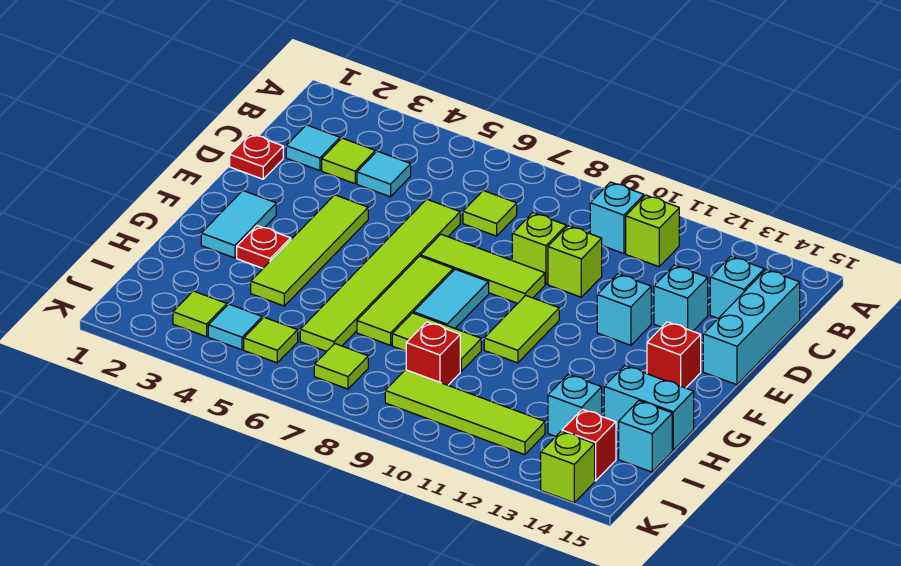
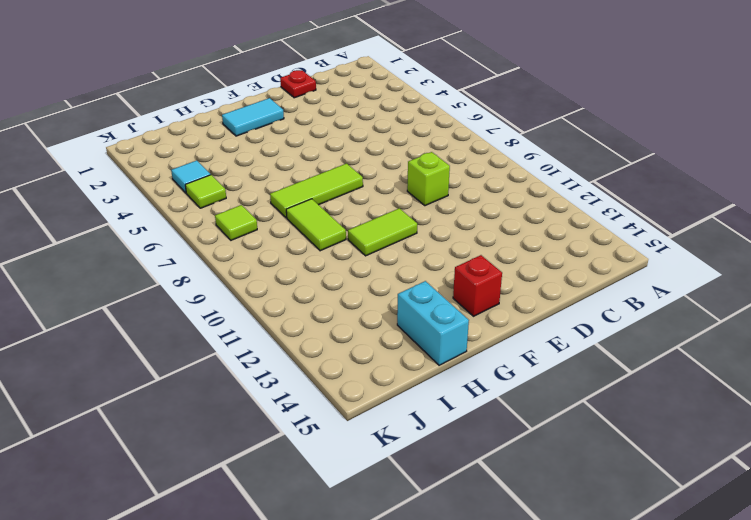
none -> cyan brick B10 level 1
none -> lime brick B11 level 1
none -> cyan tile C2 level 1
none -> lime tile C3 level 1

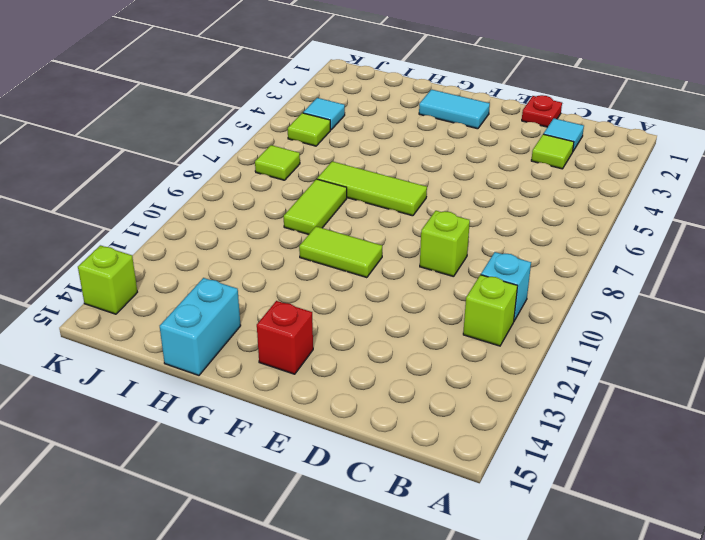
none -> cyan tile C4 level 1
none -> lime tile C7 level 1
none -> cyan brick C14 level 1
none -> cyan brick C15:E15 level 1

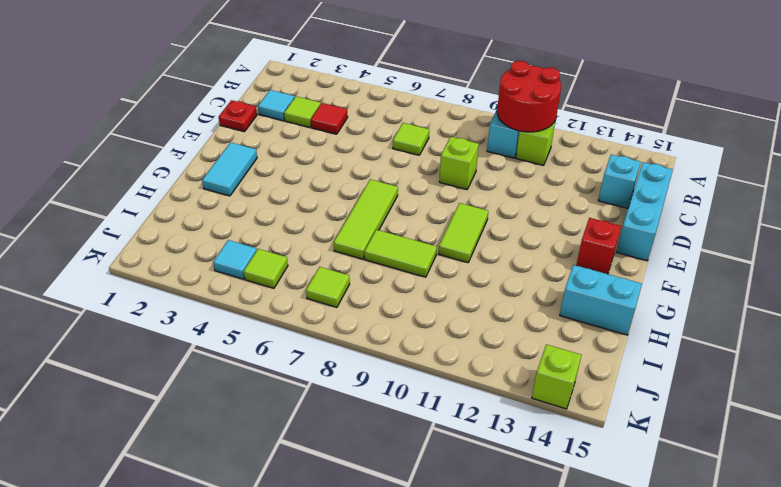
red round brick A10:B11 level 2 -> none
red tile C4 level 1 -> cyan tile C4 level 1
none -> lime tile D6:I6 level 1
none -> lime brick D10 level 1
none -> cyan brick D13 level 1
none -> lime tile E4:H4 level 1

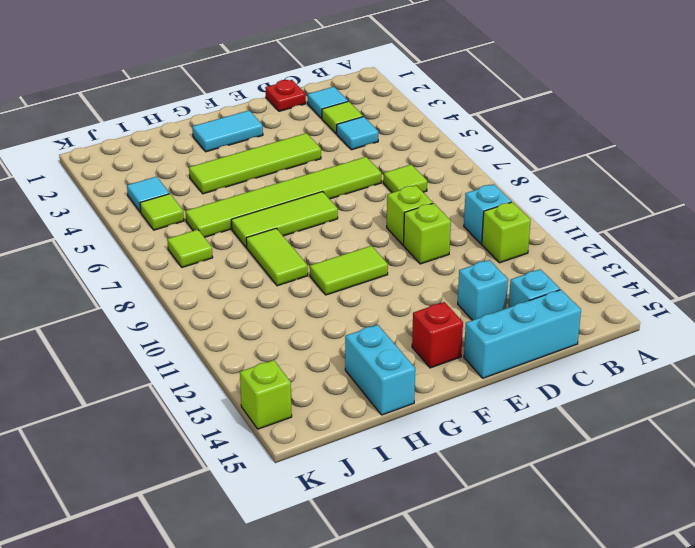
none -> lime tile E7:E9 level 1
none -> cyan brick E12 level 1
none -> cyan tile F8:G8 level 1
none -> red plate G3 level 1

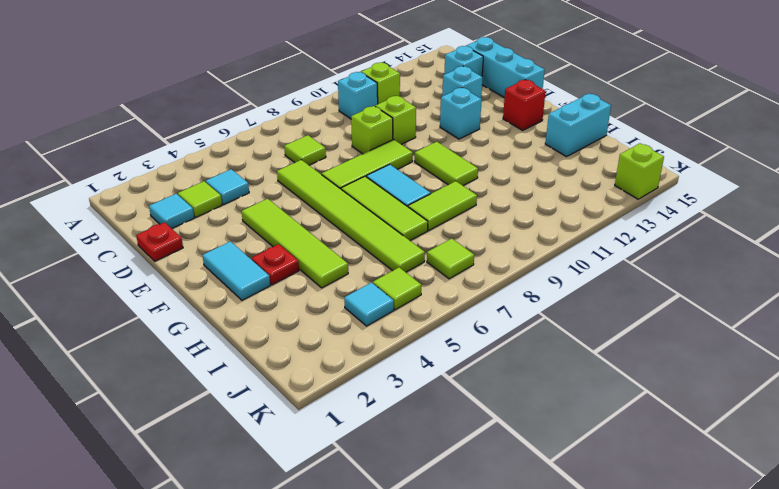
none -> red brick I9 level 1
none -> cyan brick I13 level 1
none -> cyan brick I15 level 1
none -> lime tile J3 level 1

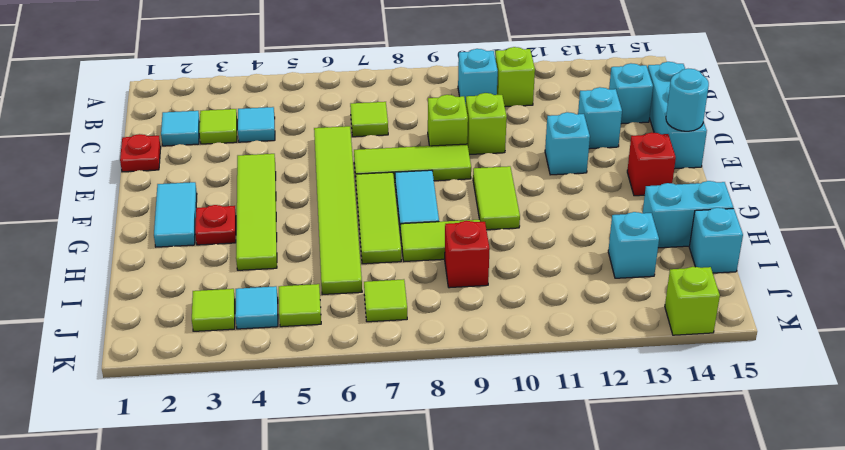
cyan round brick E15 level 2 -> none
none -> lime tile J9:J12 level 1
none -> red brick J14 level 1

